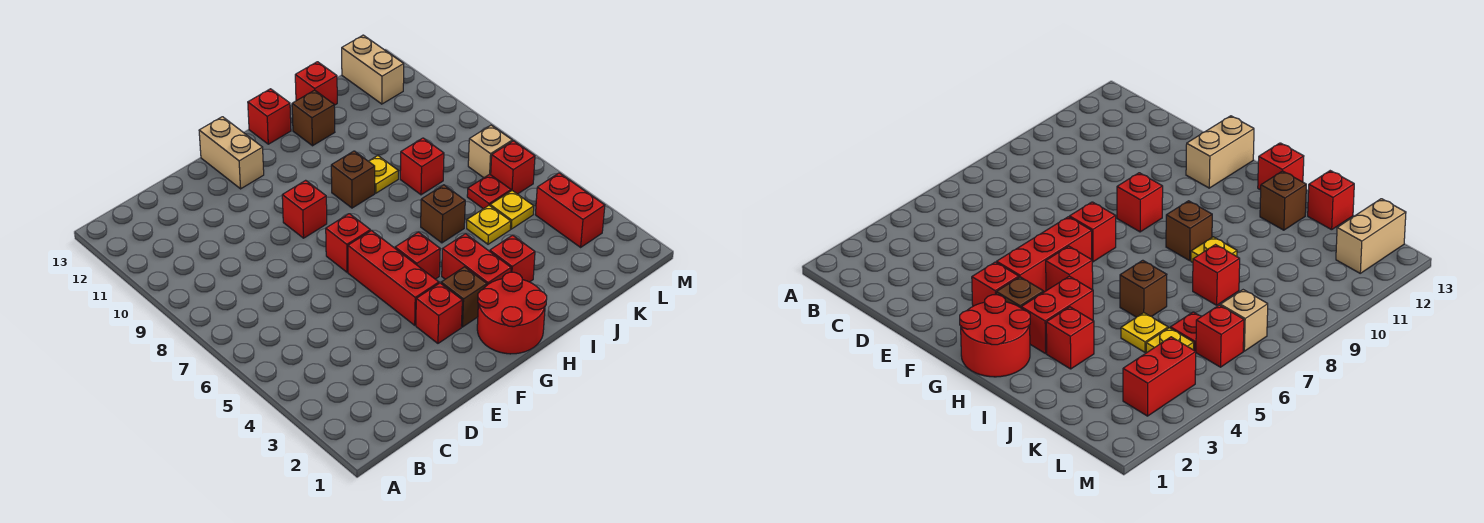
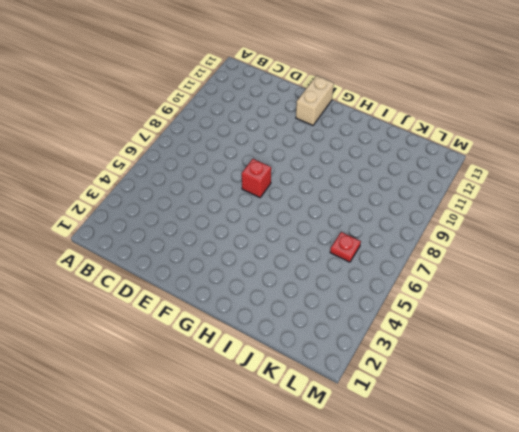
none -> red brick F3 level 1
none -> red brick F4:F6 level 1
none -> red brick F9 level 1

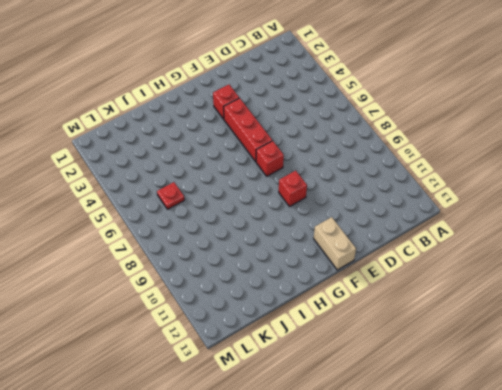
none -> red round brick G1:H2 level 1
none -> brown brick G3 level 1
none -> red brick G5 level 1

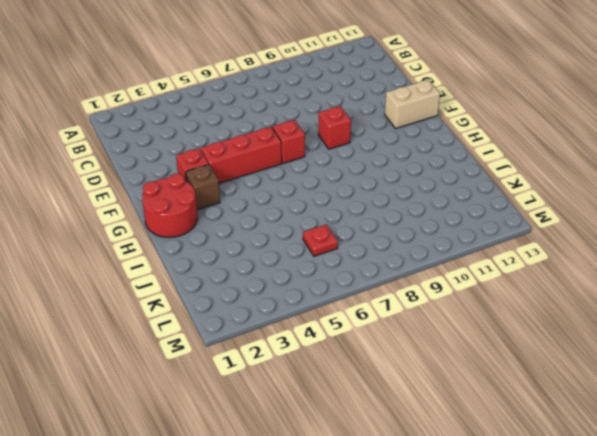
none -> red brick G5 level 1
none -> red brick H3:H4 level 1
none -> brown brick H9 level 1

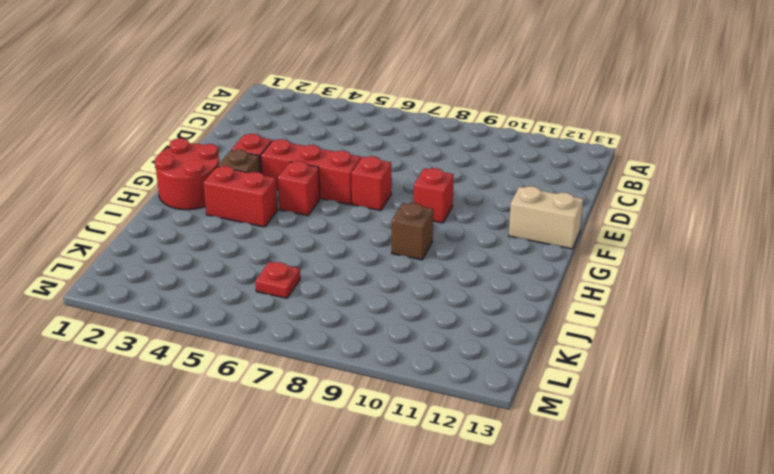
none -> red brick H13 level 1
none -> red brick I3 level 1
none -> brown brick I6 level 1

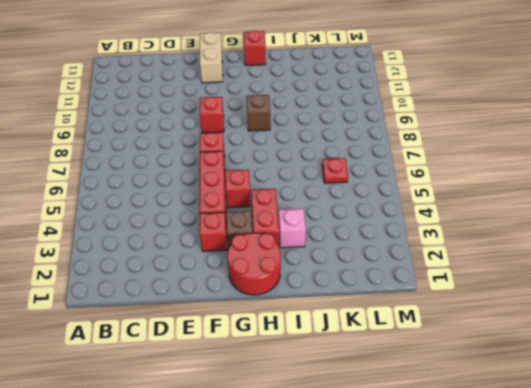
pink brick I3 level 1 -> red brick I3 level 1
none -> brown brick I6 level 1
none -> yellow plate I9 level 1
none -> brown brick I12 level 1

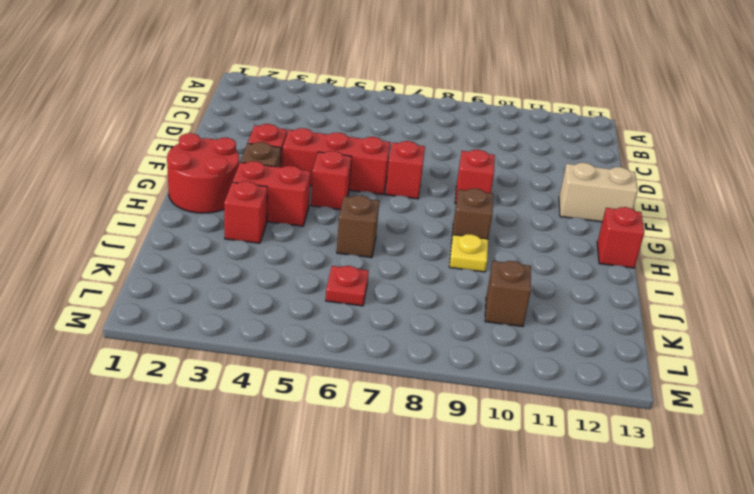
brown brick K10 level 1 -> brown brick I12 level 1
none -> yellow plate J5 level 1
none -> red brick J8 level 1
none -> red brick J13 level 1

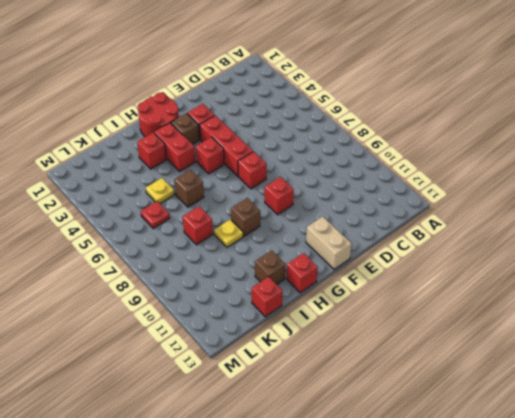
none -> yellow plate K5 level 1
none -> red brick L3:L4 level 1
none -> red brick L6 level 1

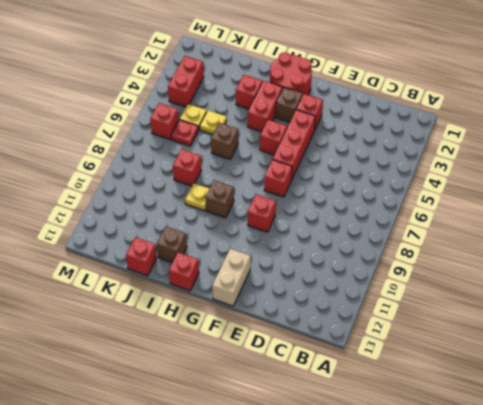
none -> tan brick L7 level 1
none -> tan brick L12:L13 level 1

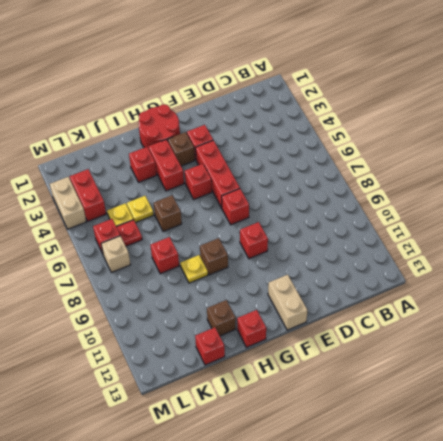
tan brick M3:M4 level 1 -> tan brick L12:L13 level 1

